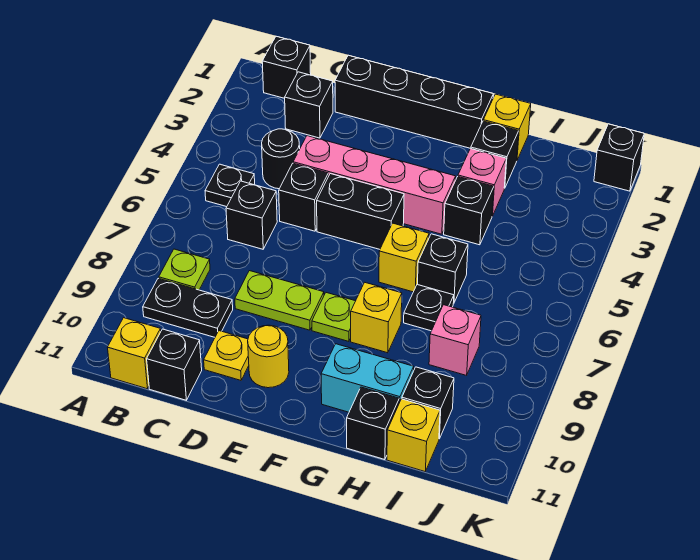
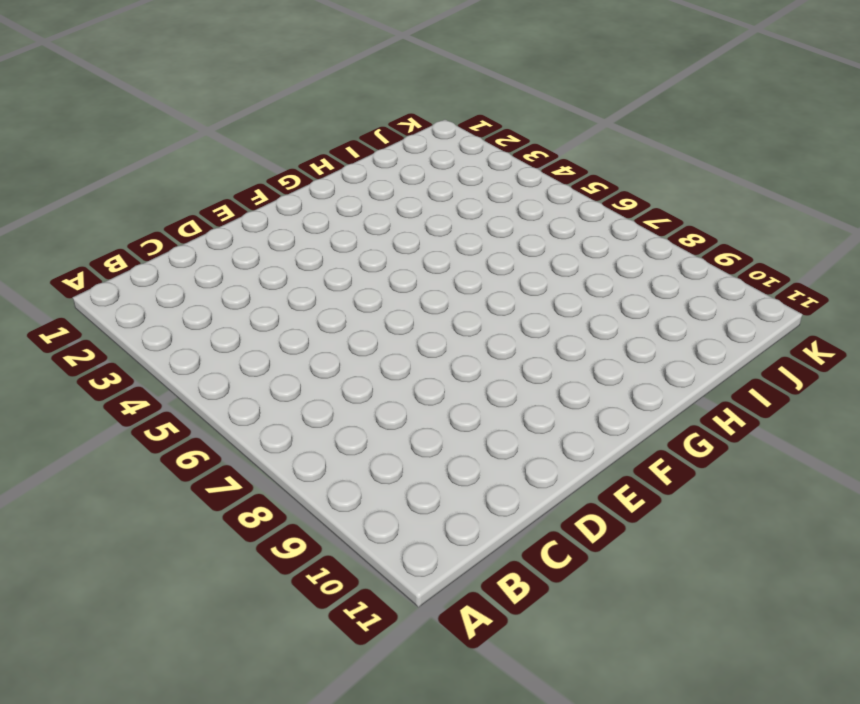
none -> black brick B1 level 1
none -> black plate B5 level 1
none -> lime plate B8 level 1
none -> black plate B9:C9 level 1

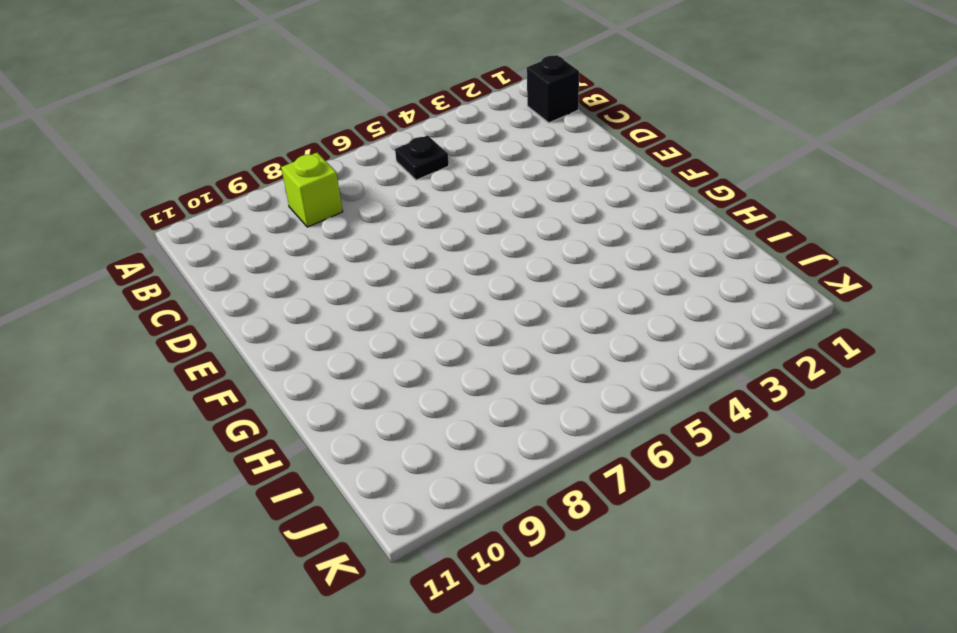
lime brick B8 level 1 -> lime plate B8 level 1
none -> black plate B9:C9 level 1
none -> yellow brick B11 level 1
none -> black brick C2 level 1
none -> black round brick C4 level 1

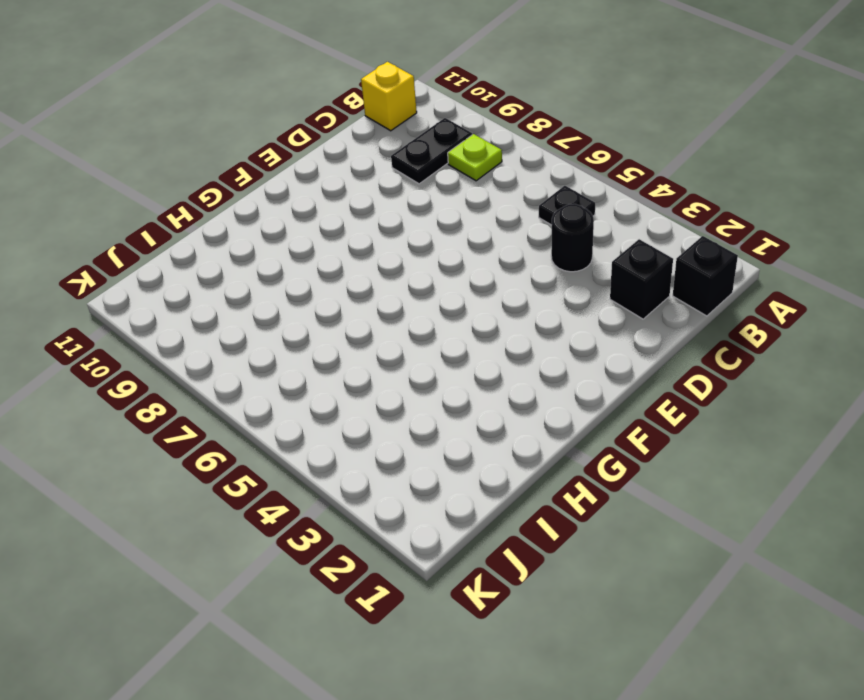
none -> black brick C6 level 1
none -> black brick C11 level 1
none -> black brick D1:G1 level 1
none -> pink brick D4:G4 level 1

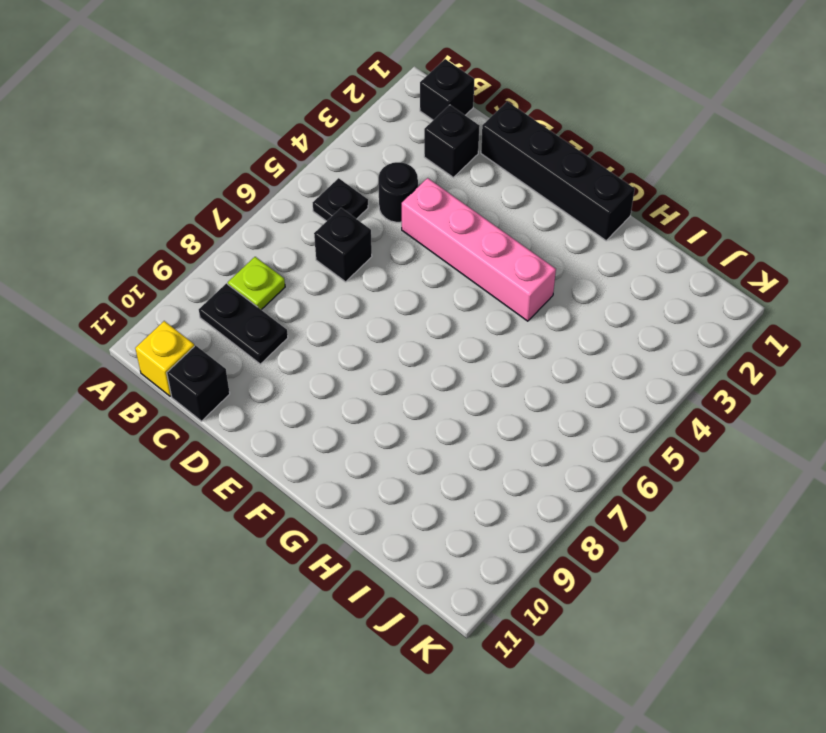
none -> black brick D5 level 1
none -> lime plate D8:E8 level 1
none -> yellow plate D10 level 1
none -> black brick E5:F5 level 1

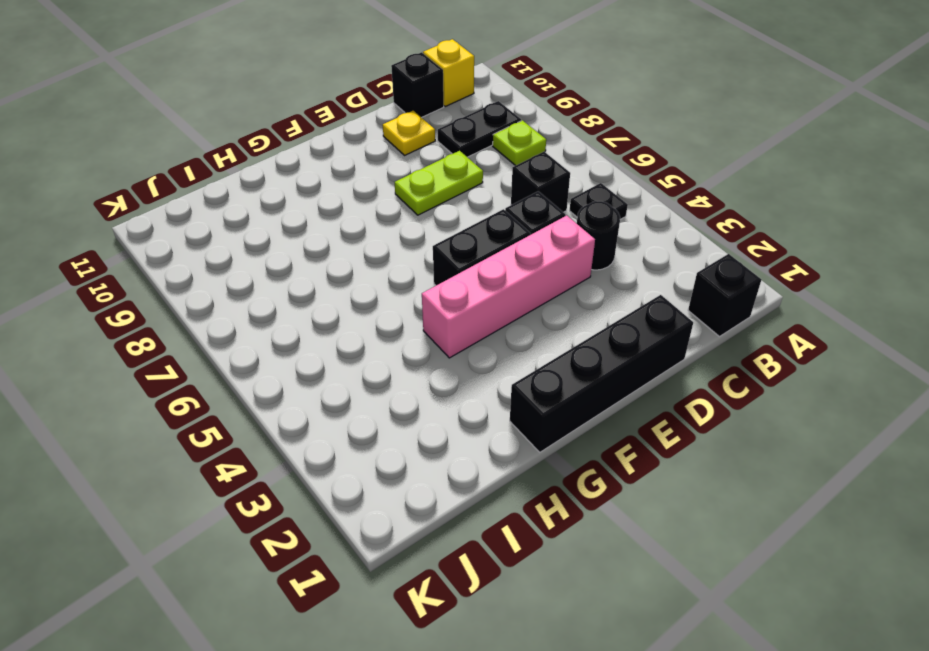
none -> black brick C2 level 1
none -> yellow round brick E10 level 1
none -> lime plate F8 level 1
none -> yellow brick G6 level 1

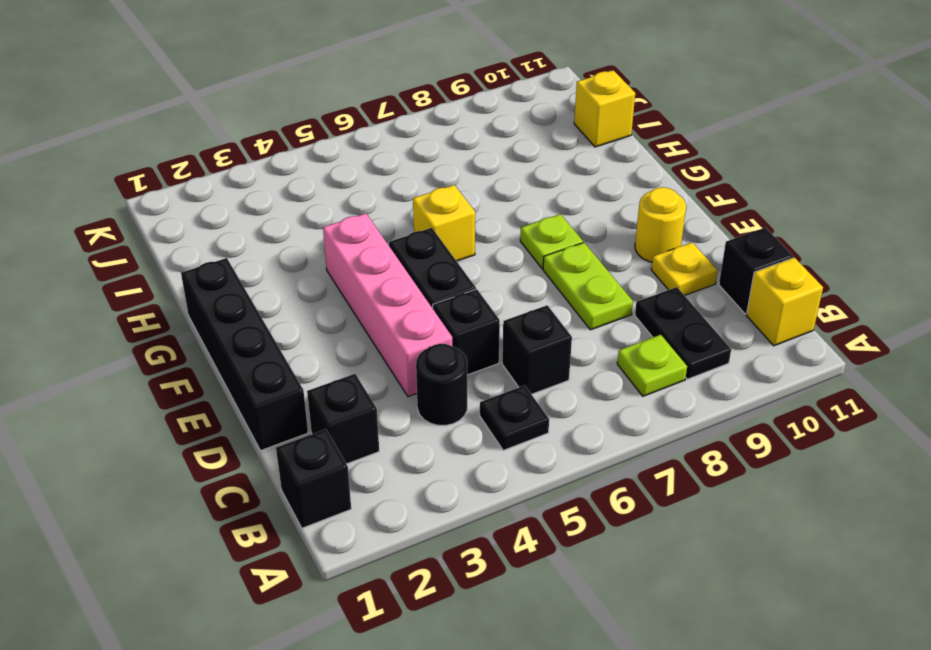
none -> yellow brick G8 level 1
none -> cyan brick G10:H10 level 1
none -> yellow brick H1 level 1
none -> black brick H2 level 1

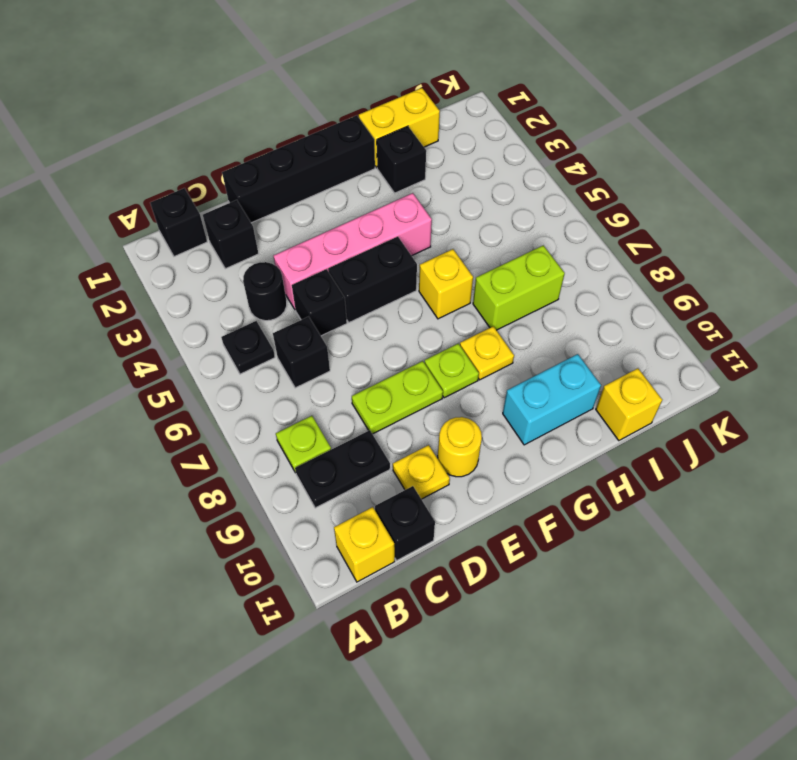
yellow plate G8 level 1 -> yellow brick G8 level 1
yellow brick H1:I1 level 1 -> yellow brick H1 level 1
lime brick H7:I7 level 1 -> black plate H7 level 1
none -> pink brick H3 level 1
none -> black brick H4 level 1
none -> black brick H6 level 1
none -> black brick H11 level 1

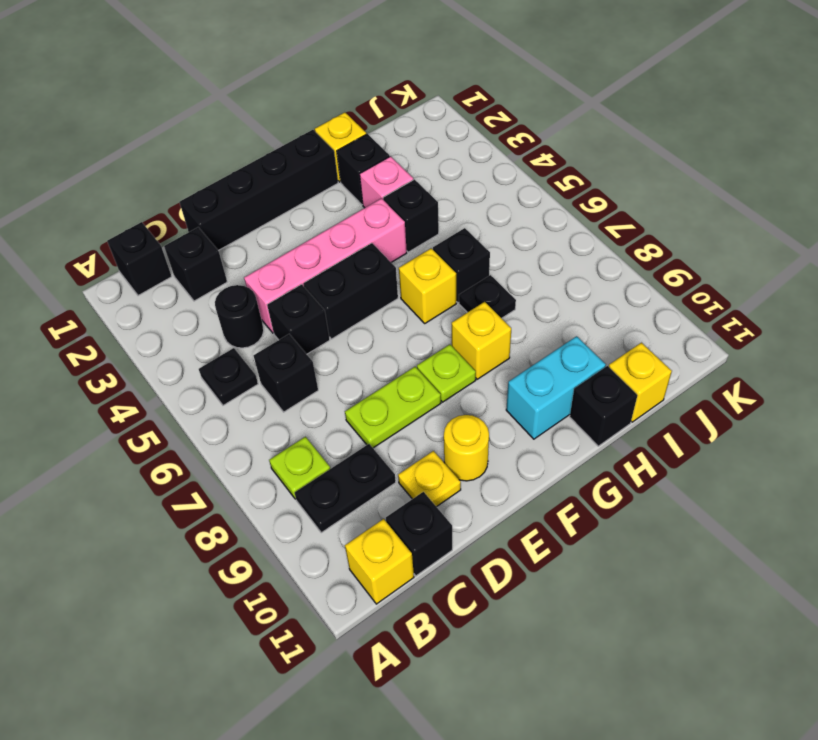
none -> pink brick I8 level 1
none -> black brick I10 level 1
none -> black brick K1 level 1

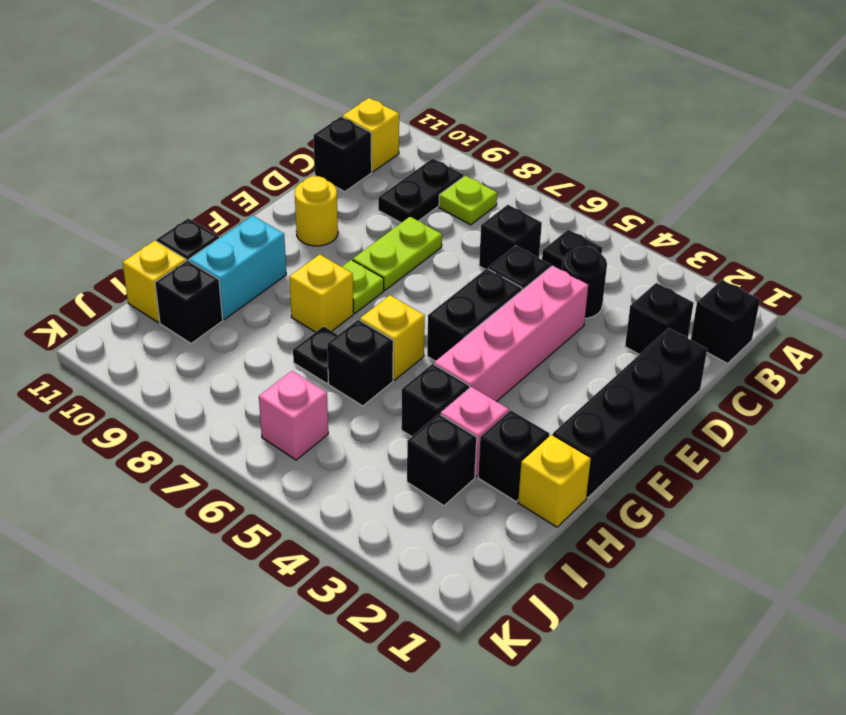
black brick I3 level 1 -> black brick K1 level 1
pink brick J6 level 1 -> pink brick I8 level 1
none -> yellow plate D10 level 1

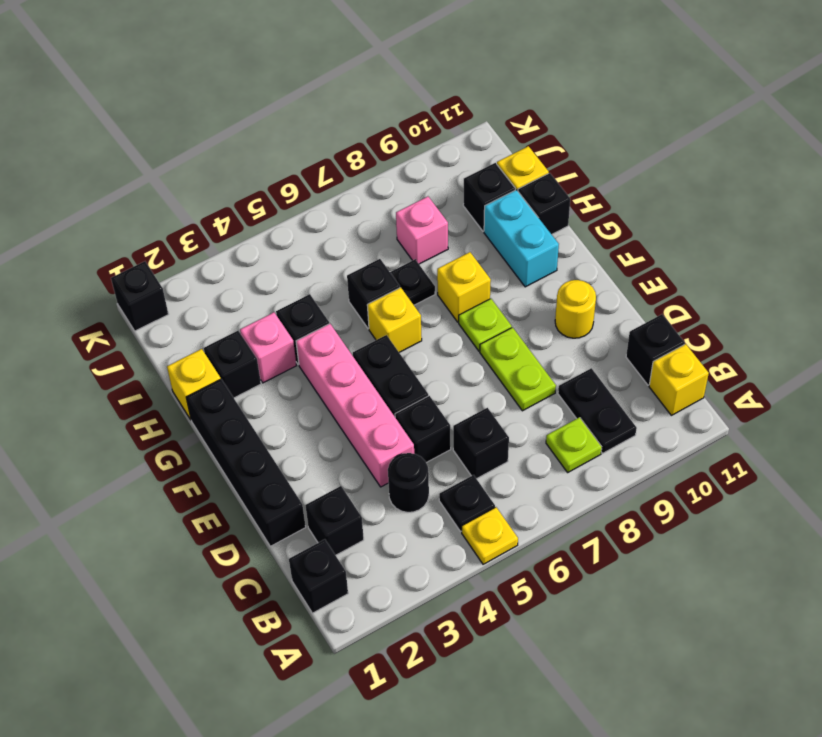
yellow plate A5 level 1 -> yellow plate D10 level 1

